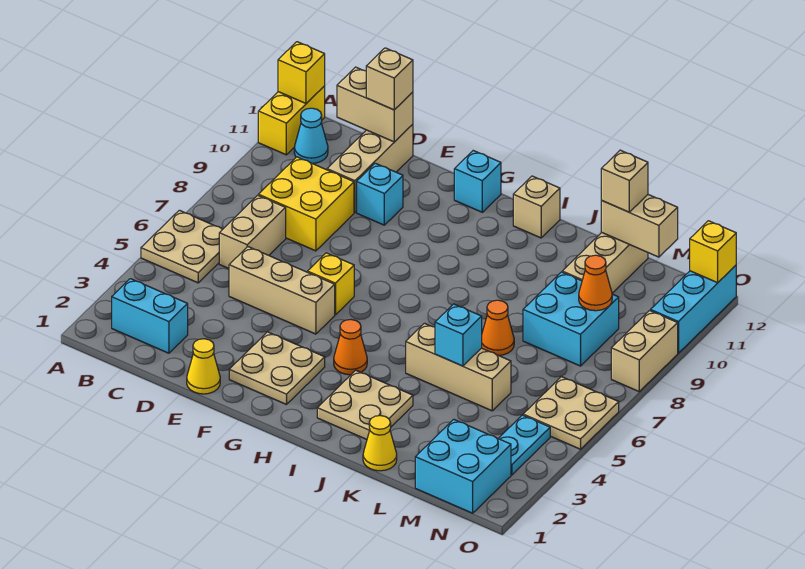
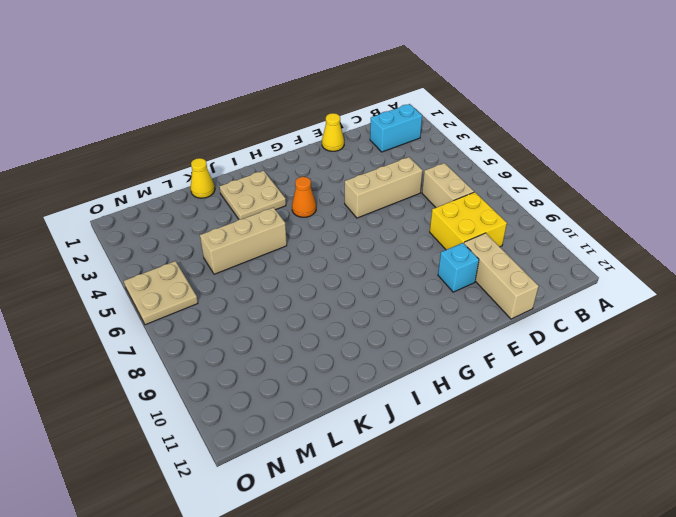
none -> tan plate A5:B6 level 1
none -> yellow brick A11:A12 level 1
none -> cyan cone B11 level 1
none -> tan plate F2:G3 level 1

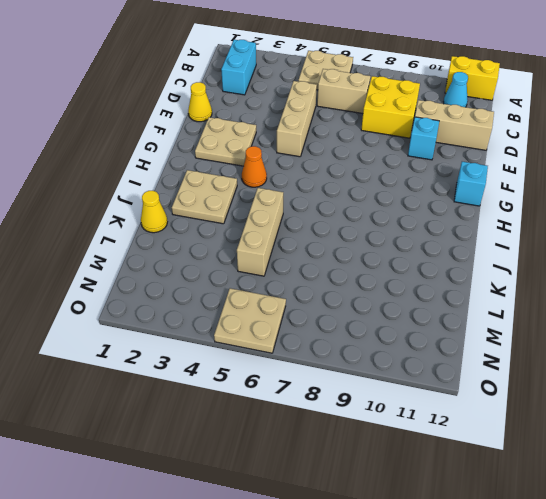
none -> yellow brick F6 level 1
none -> tan brick I12 level 1
none -> orange cone K7 level 1
none -> cyan brick L8:M9 level 1

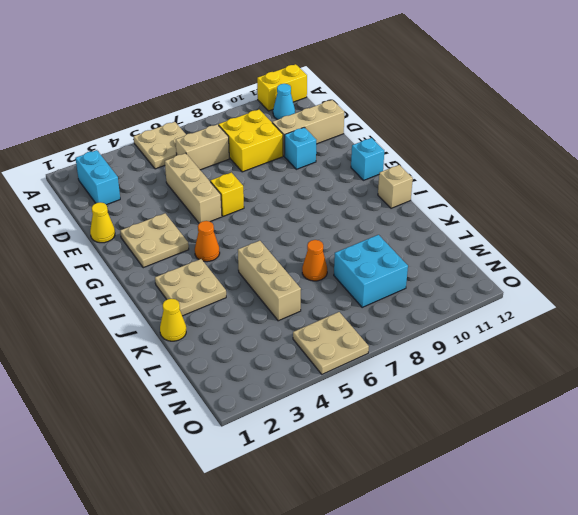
none -> tan brick L10:L12 level 1
none -> cyan brick M1:N2 level 1
none -> cyan plate N3:N4 level 1
none -> tan brick O8:O9 level 1

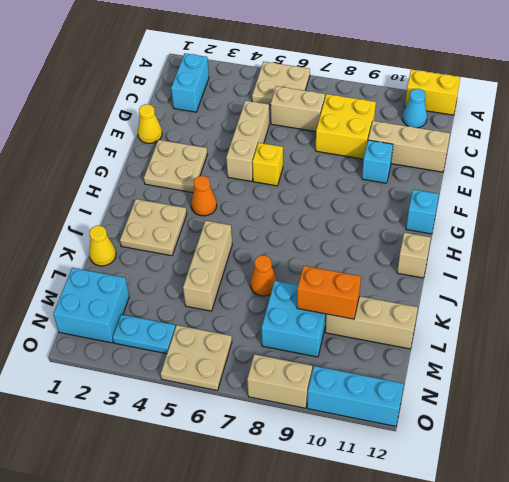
orange brick L9:L10 level 2 -> none
none -> yellow brick A12 level 2
none -> tan brick C12:D12 level 2
none -> cyan brick K5 level 2
none -> tan brick L12:M12 level 2

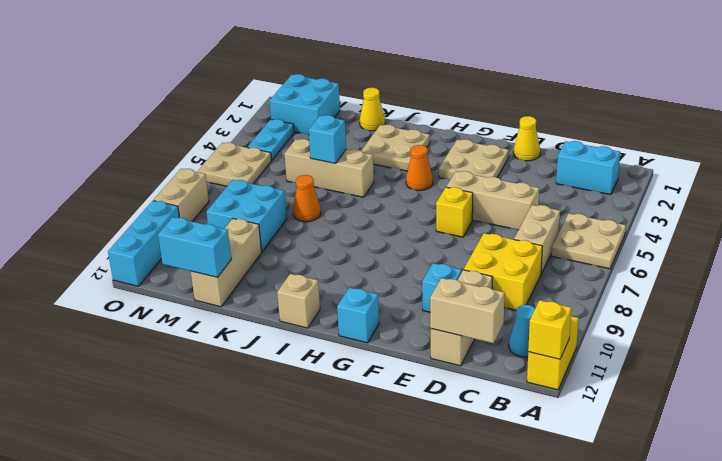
cyan brick L12:M12 level 2 -> tan brick L12:M12 level 2
none -> orange cone M9 level 2
none -> yellow brick O12 level 2
none -> tan brick D12 level 3
none -> tan brick L12 level 3

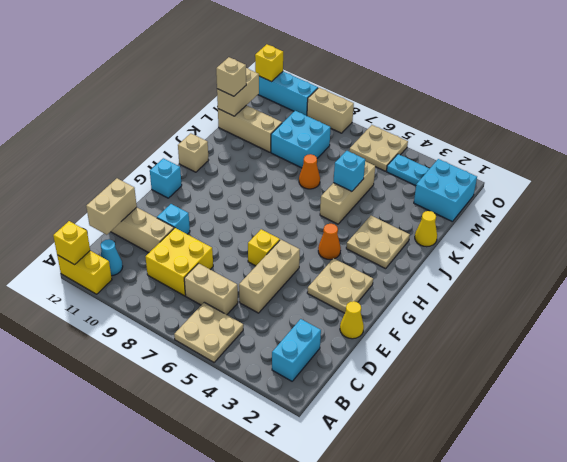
none -> orange cone M9 level 2
none -> tan brick D12 level 3

